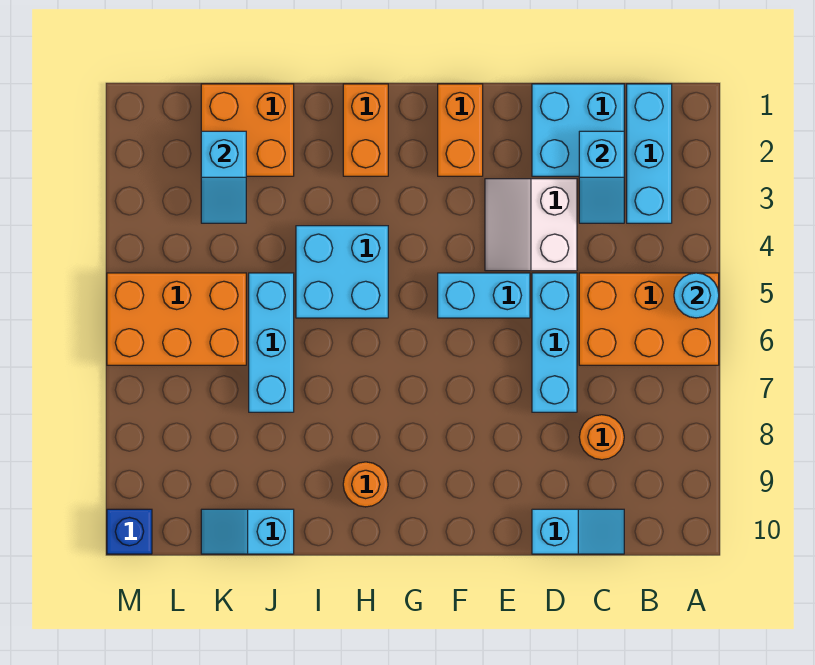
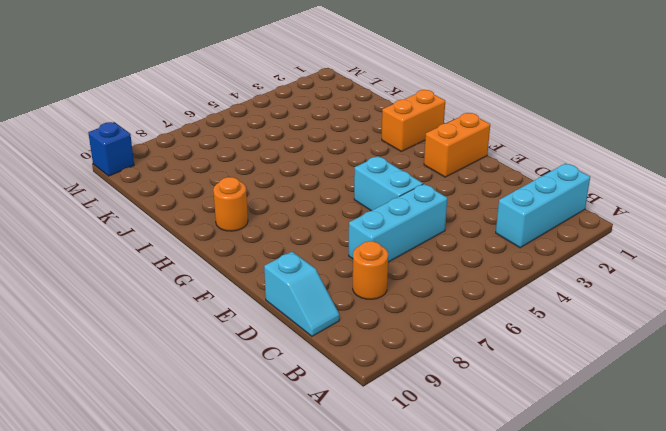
none -> orange brick A5:C6 level 1
none -> cyan brick C1:D2 level 1
none -> white slope D3:E4 level 1 top D

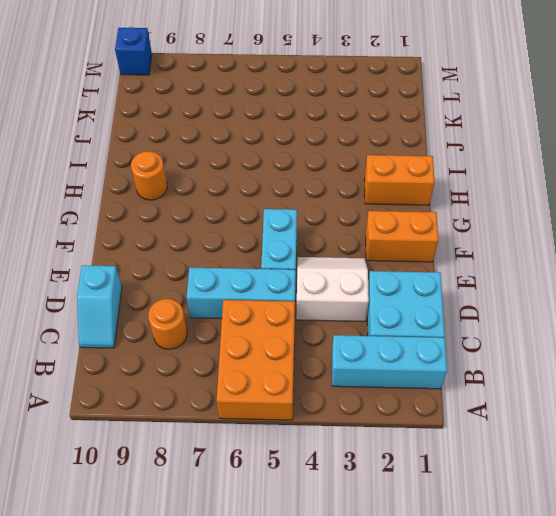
none -> cyan brick H4:I5 level 1
none -> orange brick J1:K2 level 1
none -> cyan brick J5:J7 level 1

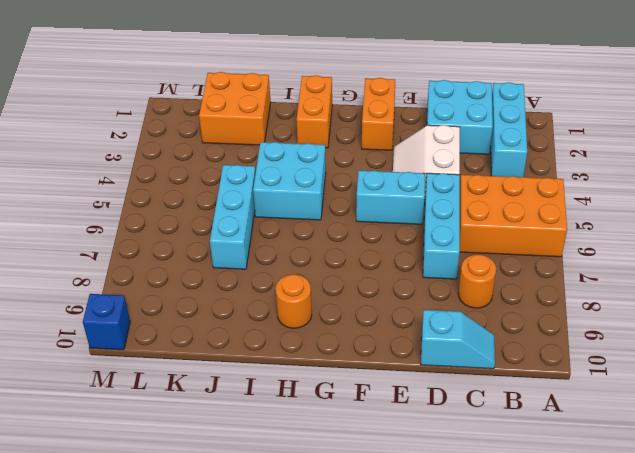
none -> cyan slope J10:K10 level 1 top J
none -> orange brick K5:M6 level 1
none -> cyan round brick A5 level 2

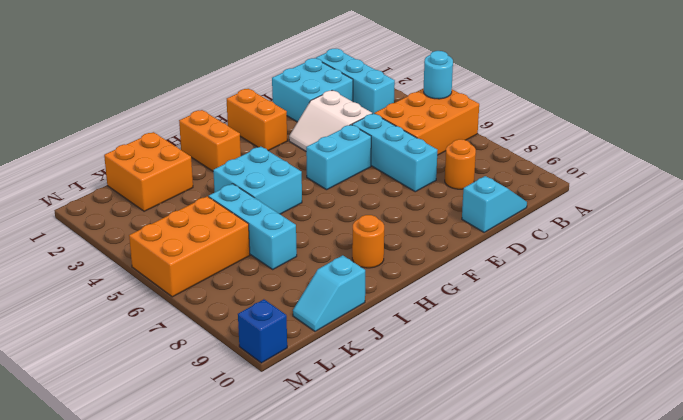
none -> cyan slope C2:C3 level 2 top 2
none -> cyan slope K2:K3 level 2 top 2

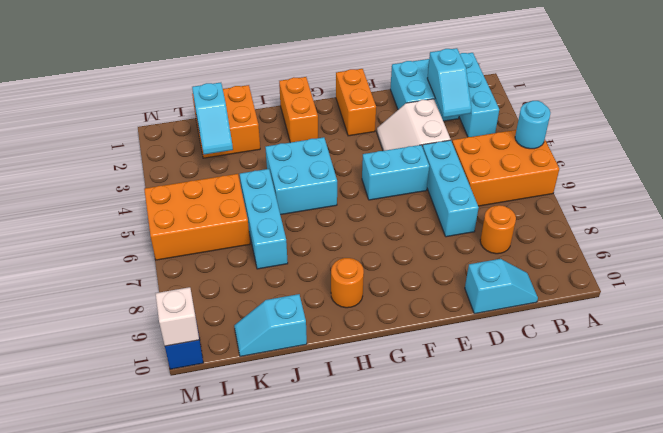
white brick M10 level 2 -> none

